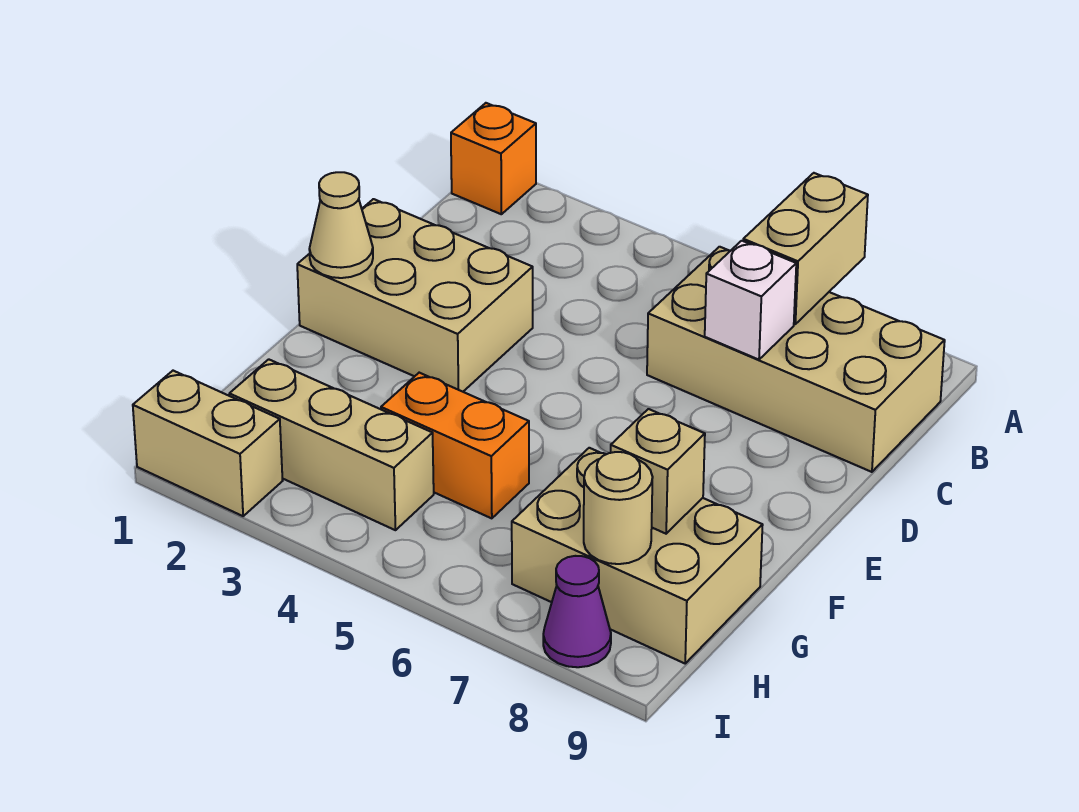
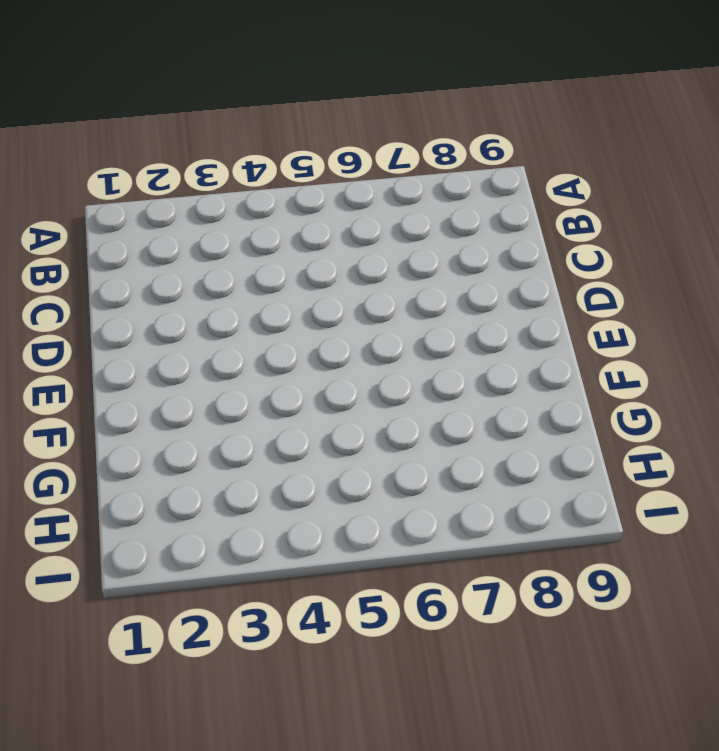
none -> orange brick A1 level 1
none -> tan brick B6:C9 level 1
none -> tan brick D1:E3 level 1

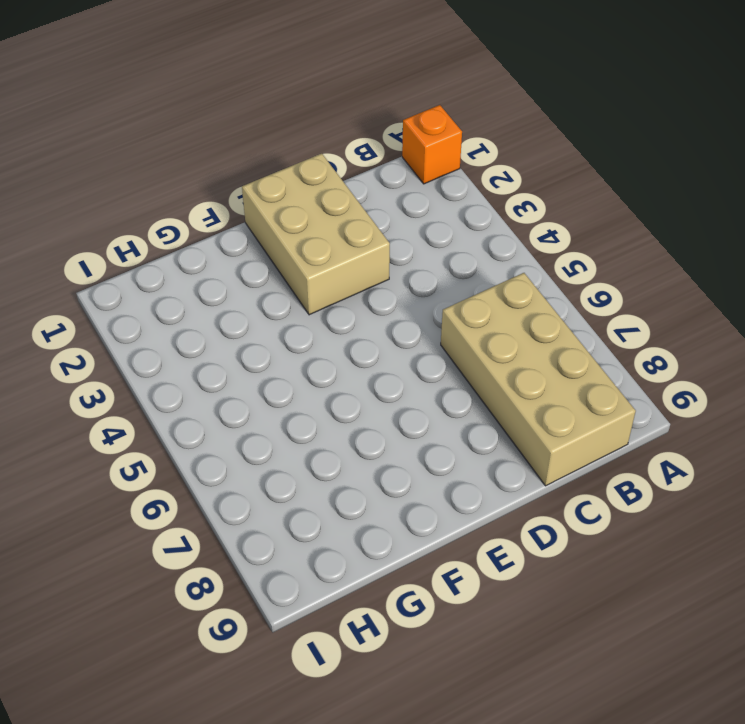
none -> orange brick G4:G5 level 1
none -> tan brick G7:H9 level 1
none -> tan brick H2:H4 level 1

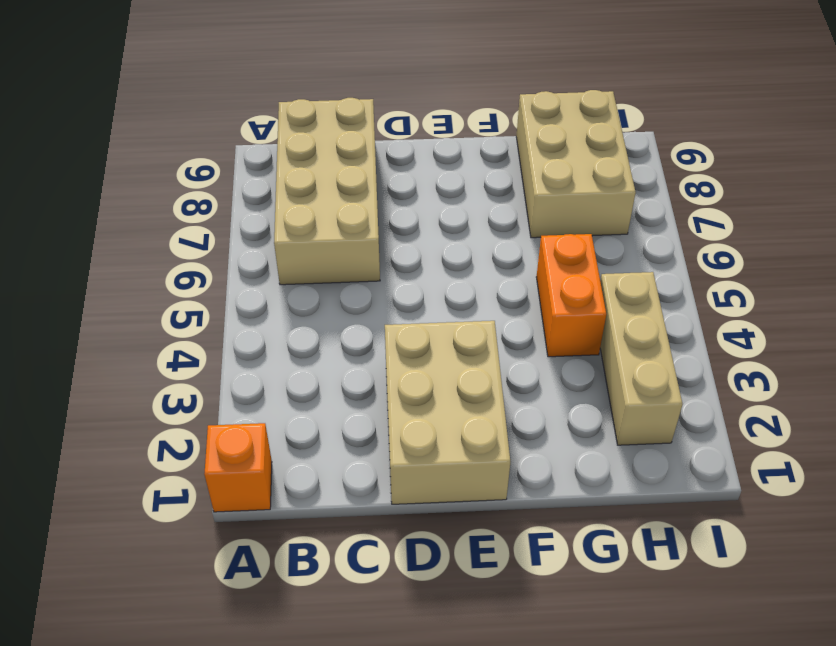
none -> tan brick I1:I2 level 1
none -> purple cone I8 level 1
none -> tan brick A7:B7 level 2

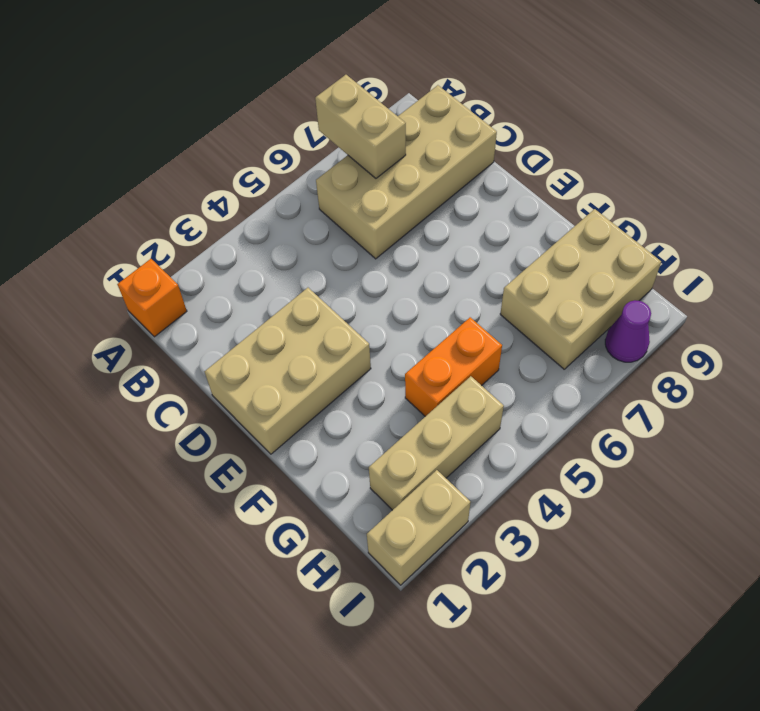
none -> white brick C7 level 2
none -> tan cone E1 level 2
none -> tan brick G8 level 2

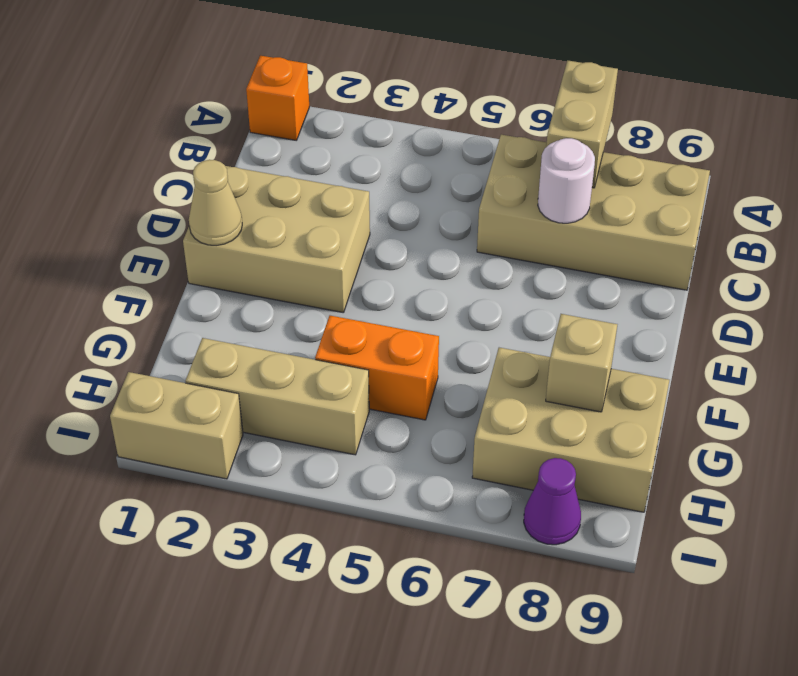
white round brick C7 level 2 -> white brick C7 level 2
none -> tan round brick H8 level 2

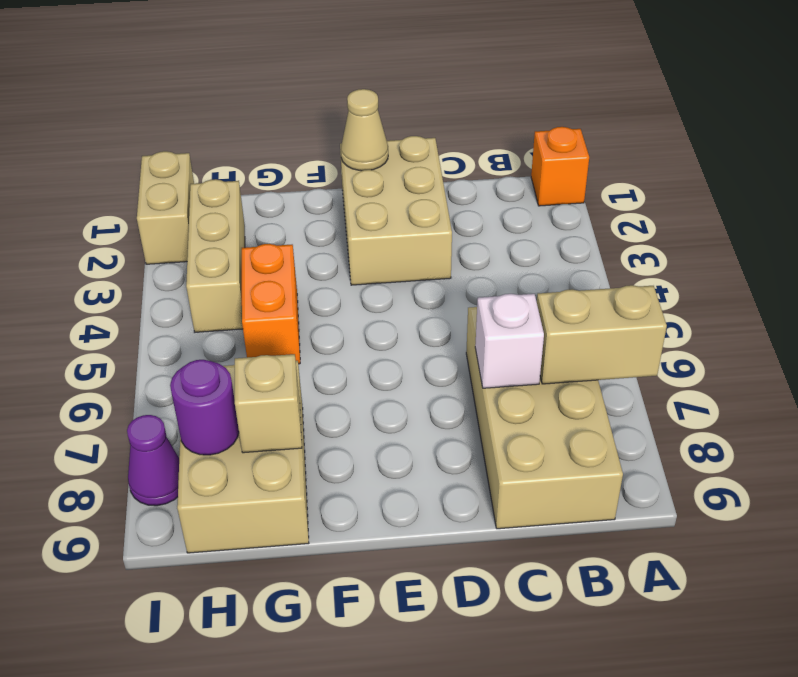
purple round brick H8 level 2 -> tan round brick H8 level 2

